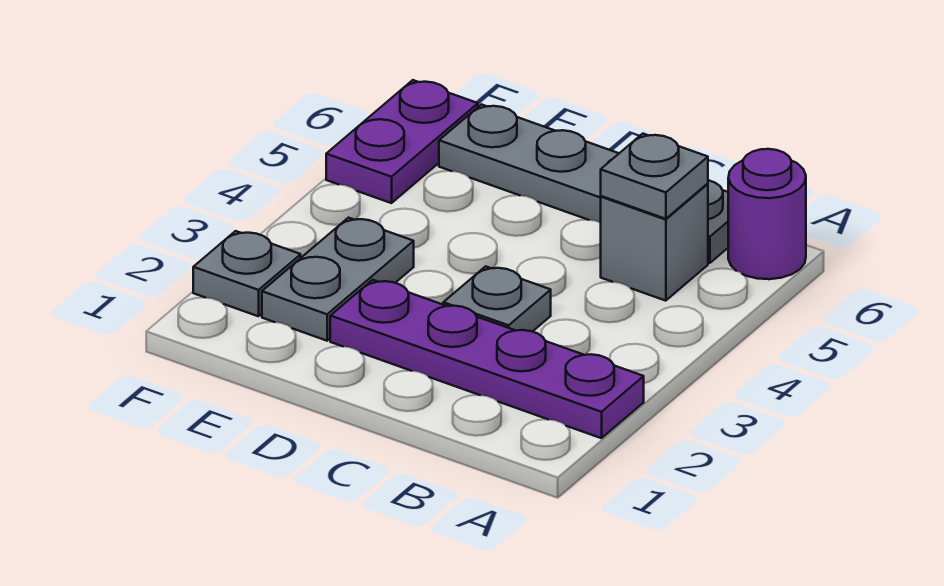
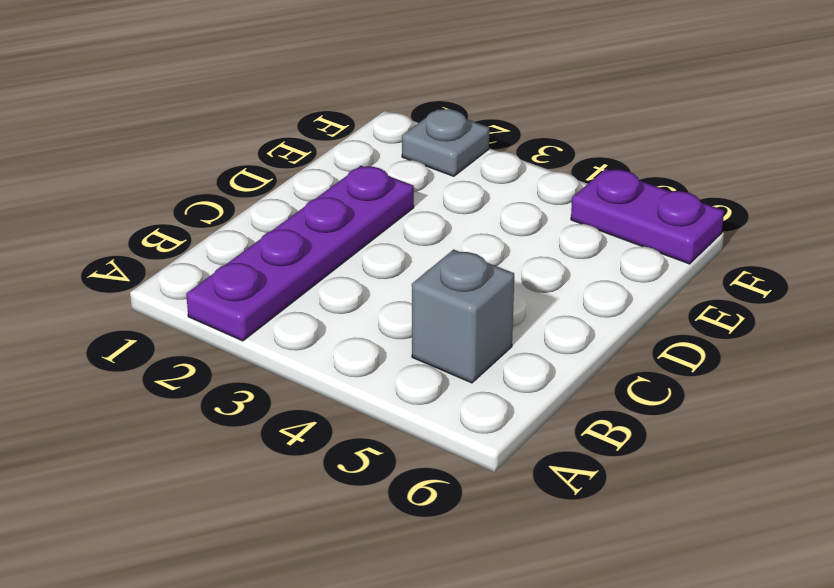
none -> purple round brick A6 level 1
none -> grey plate B6:E6 level 1

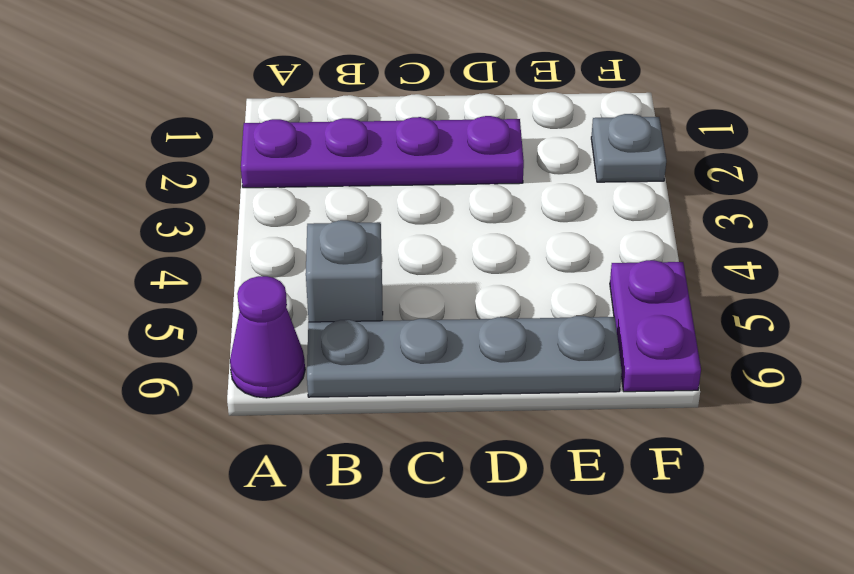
purple cone A6 level 1 -> purple round brick A6 level 1
none -> grey plate C3 level 1
none -> grey plate E2:E3 level 1

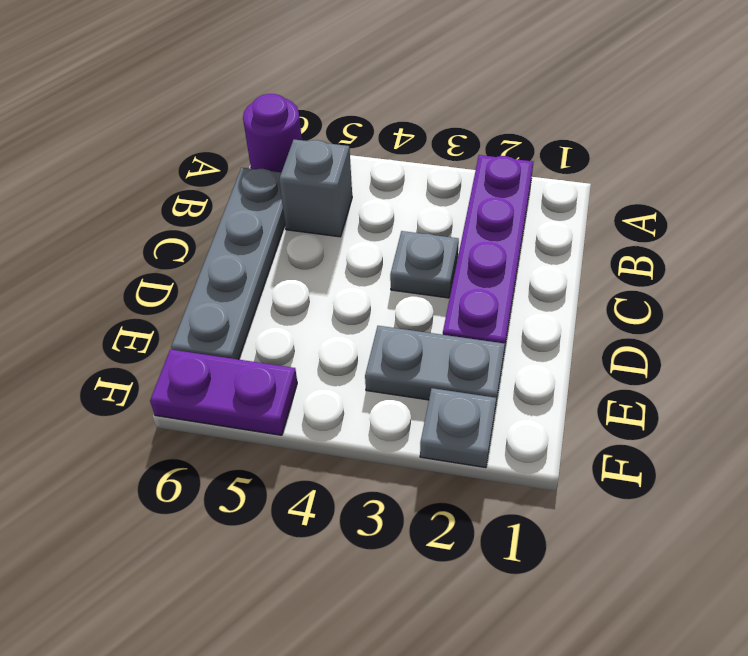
none -> grey plate B5 level 2

